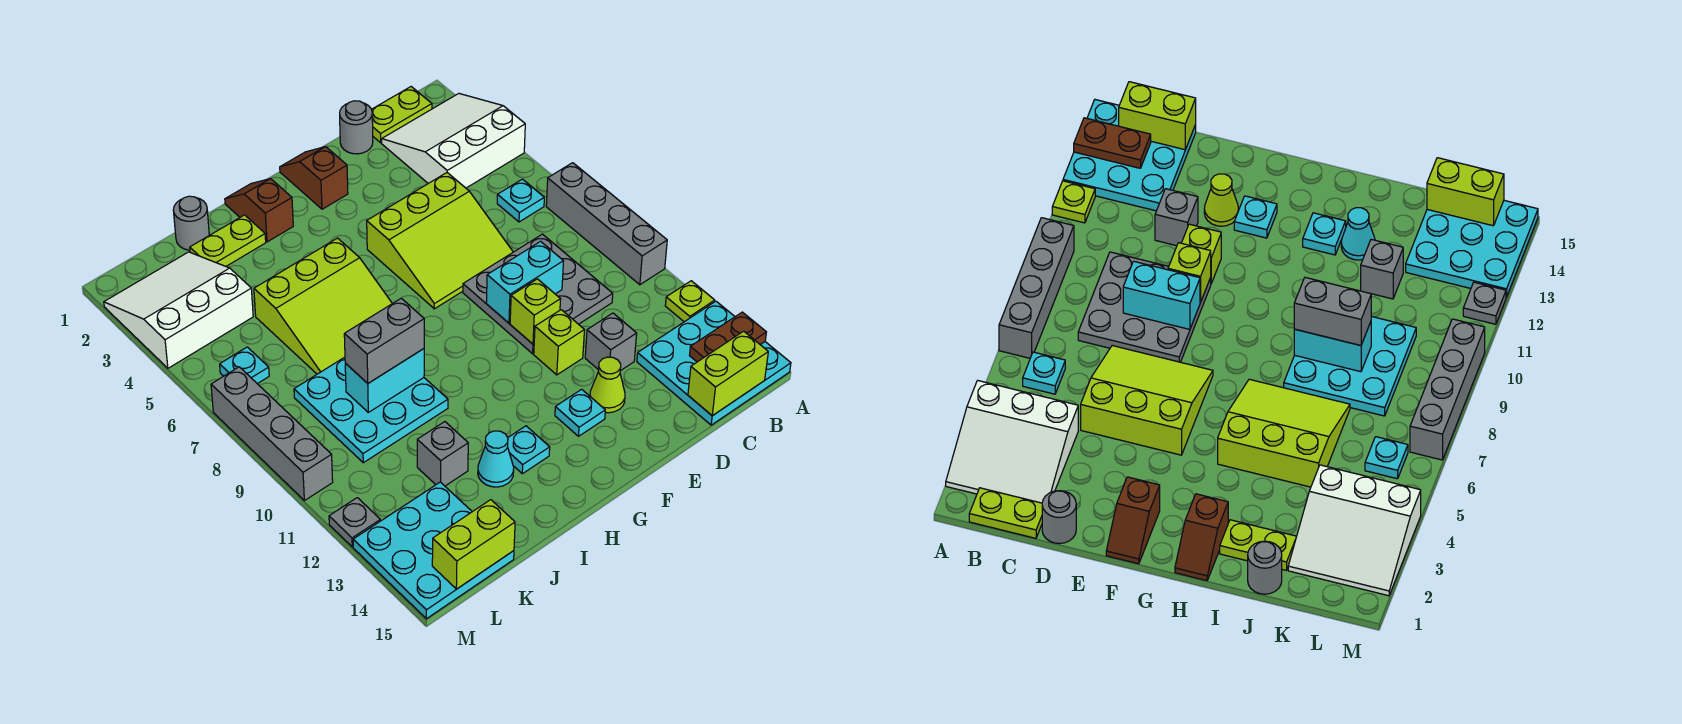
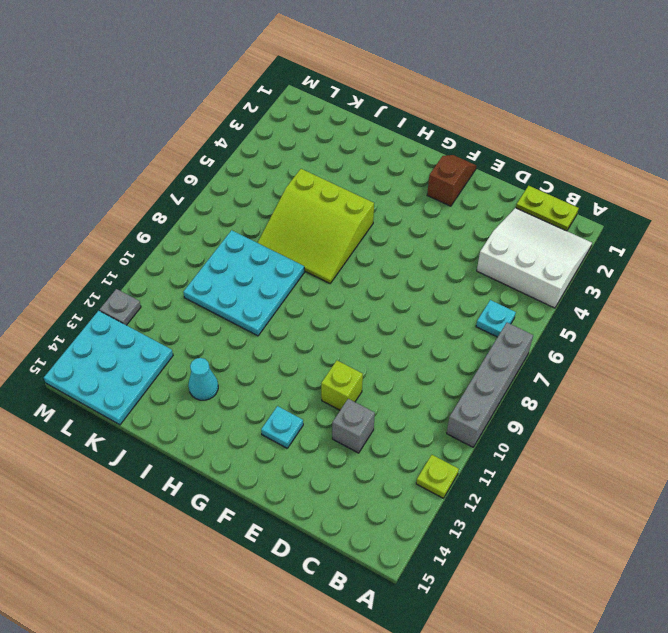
none -> cyan plate A13:C15 level 1
none -> grey plate C8:E10 level 1
none -> grey round brick D1 level 1
none -> lime slope D5:F7 level 1 top 5

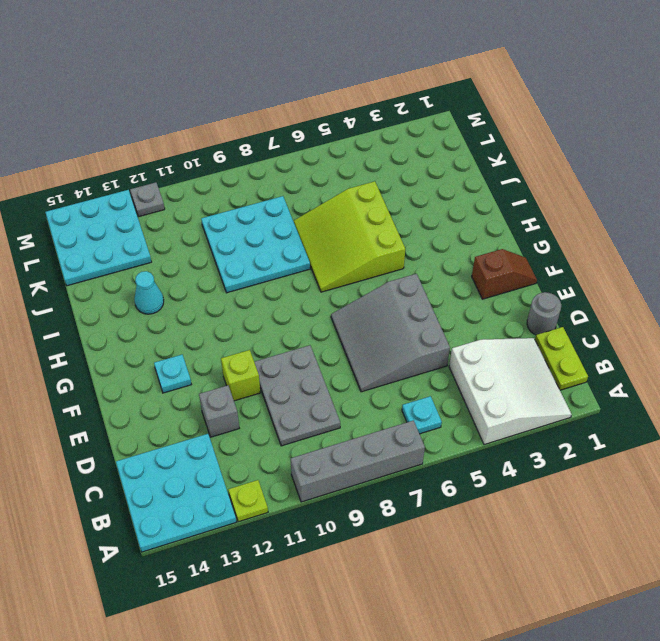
grey plate C9:E10 level 1 -> grey plate C8:E10 level 1
grey slope D5:F7 level 1 top 5 -> lime slope D5:F7 level 1 top 5
none -> lime cone E13 level 1
none -> brown slope H1:H2 level 1 top 2
none -> cyan plate H13 level 1
none -> lime plate I2:J2 level 1

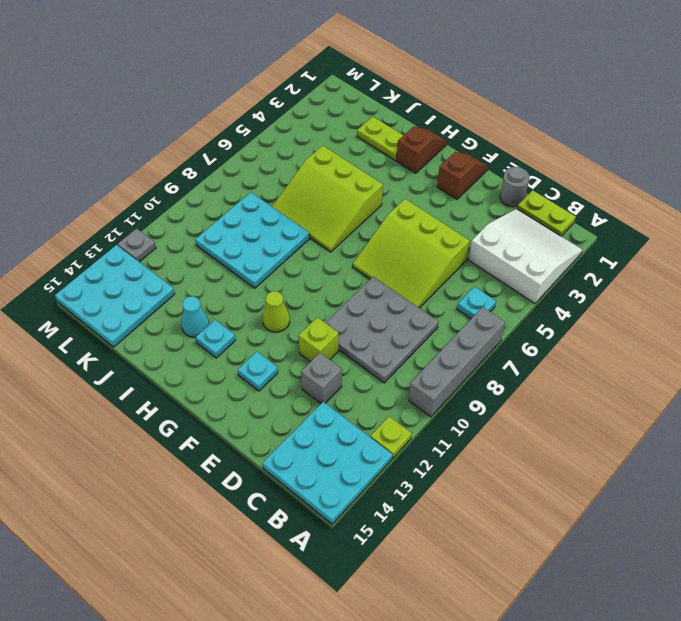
lime cone G11 level 1 -> lime cone E13 level 1
none -> grey round brick J1 level 1
none -> grey brick J12 level 1
none -> white slope K2:M4 level 1 top 4
none -> cyan plate L6 level 1

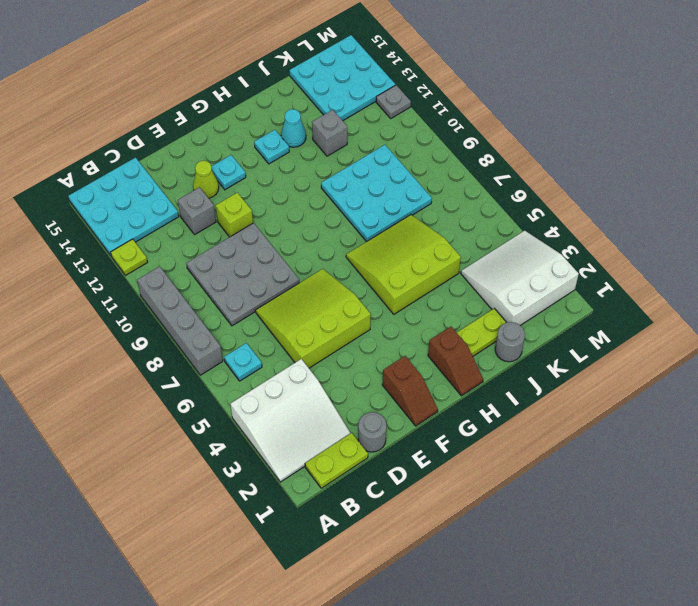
white slope K2:M4 level 1 top 2 -> white slope K2:M4 level 1 top 4
none -> cyan plate L6 level 1
none -> grey brick M7:M10 level 1
none -> brown plate A14:B14 level 2
none -> lime brick B15:C15 level 2

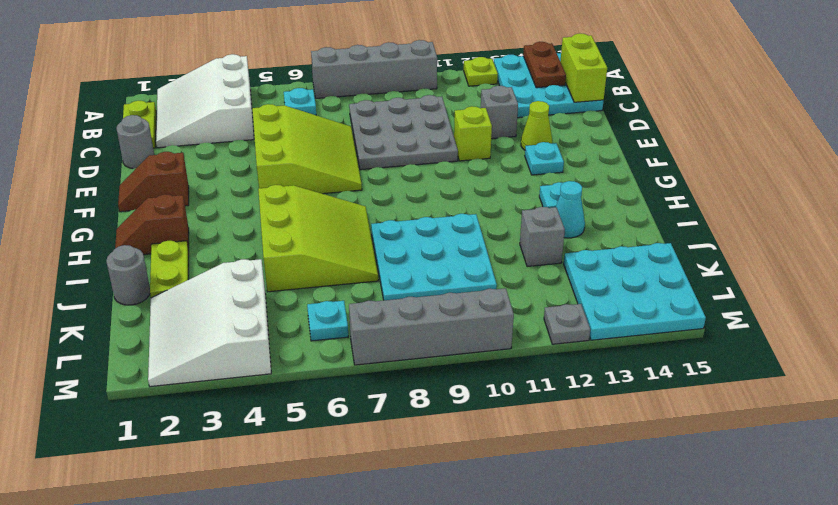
none -> cyan brick D9:E9 level 2
none -> lime brick E10 level 2
none -> cyan brick I9:J9 level 2
none -> lime brick K15:L15 level 2

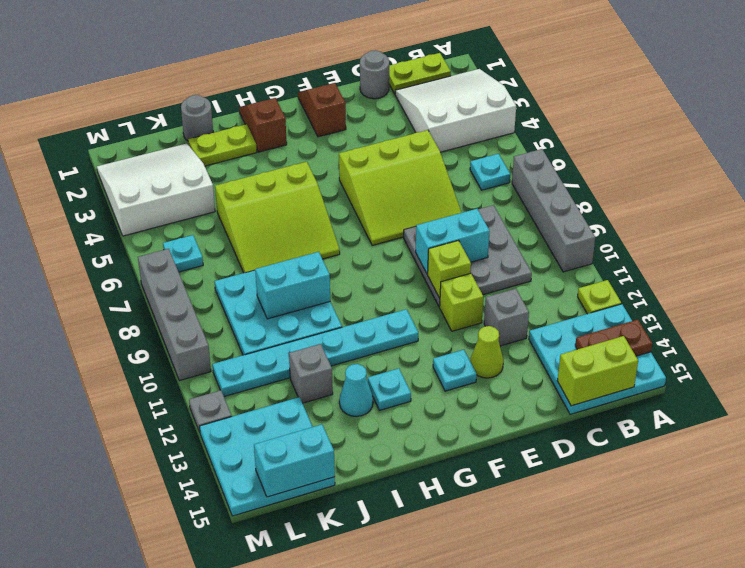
cyan plate G11:L11 level 1 -> none
cyan brick K15:L15 level 2 -> lime brick K15:L15 level 2
none -> grey brick I9:J9 level 3

